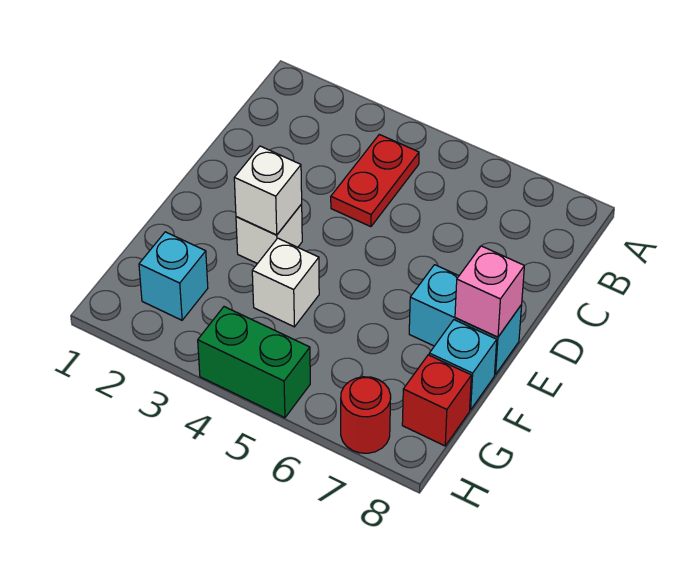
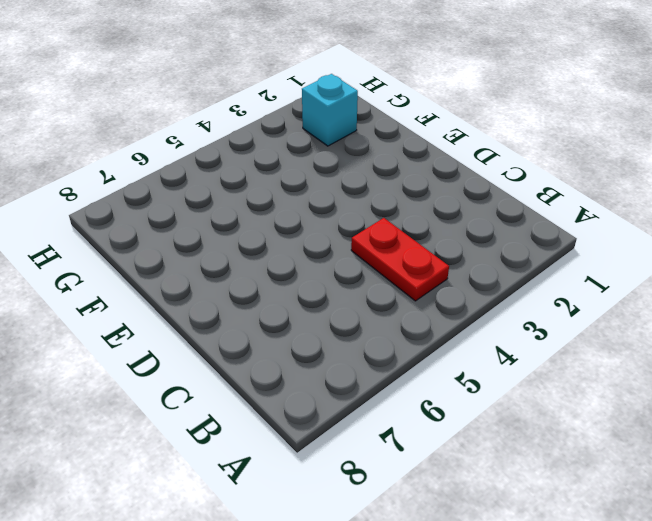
none -> white brick E3 level 1
none -> cyan brick E7:E8 level 1

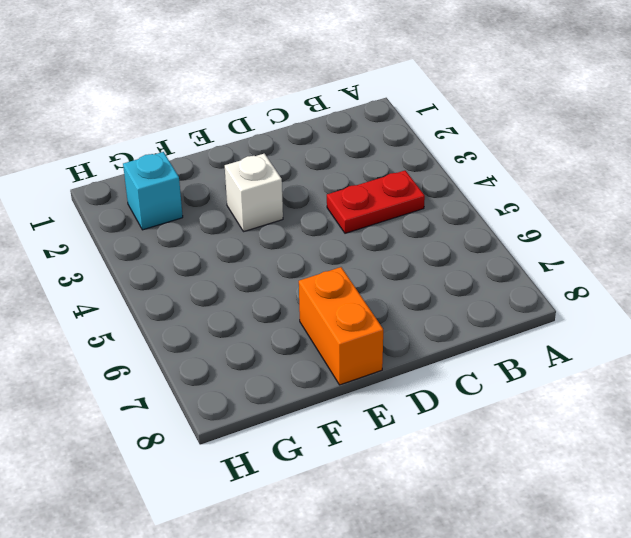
orange brick E7:E8 level 1 -> cyan brick E7:E8 level 1
none -> white brick F4 level 1
none -> cyan brick F8 level 1

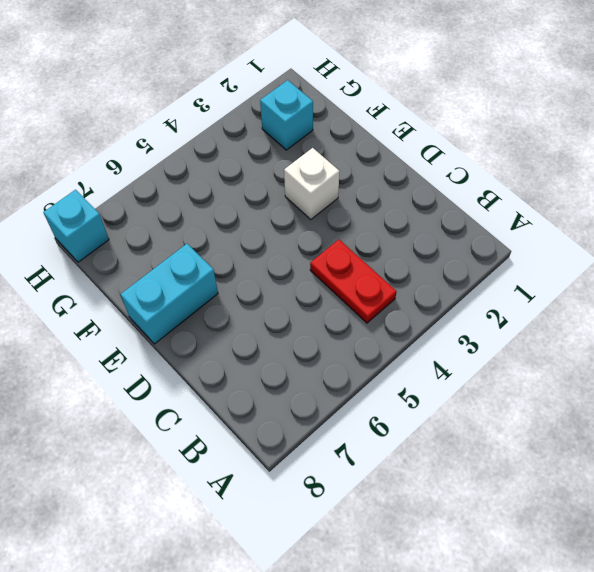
cyan brick H8 level 1 -> cyan brick F8 level 1
none -> white brick F4 level 1
none -> red brick G8 level 1

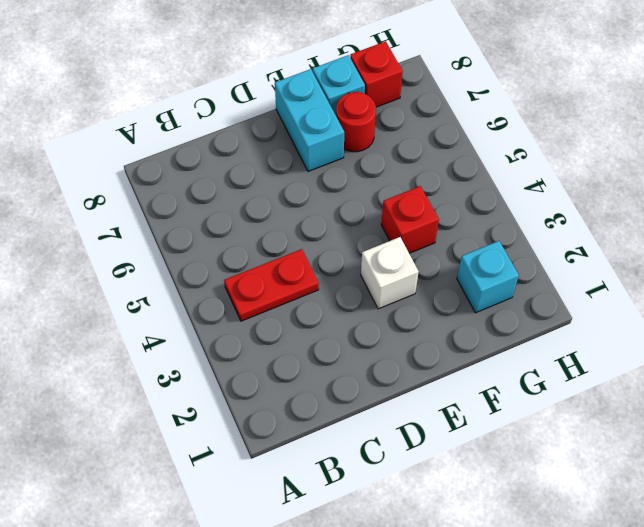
red brick F4 level 1 -> white brick F4 level 1
red round brick F7 level 1 -> red round brick H7 level 1
none -> green brick H4:H5 level 1
none -> white brick E3 level 2

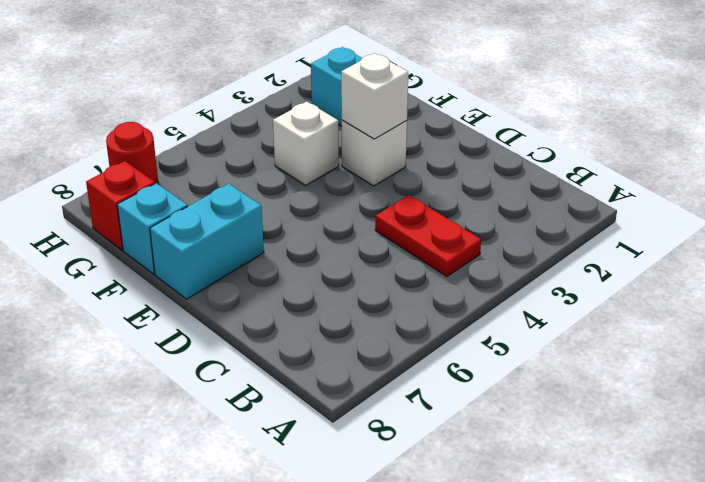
none -> green brick H4:H5 level 1
none -> pink brick E8 level 2

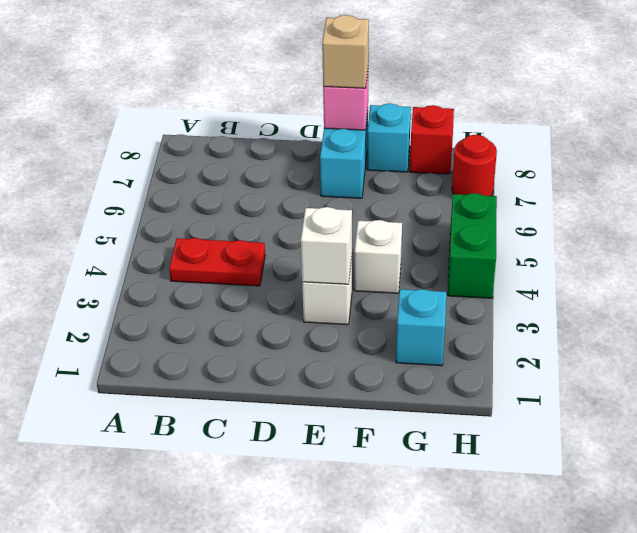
tan brick E8 level 3 -> none

